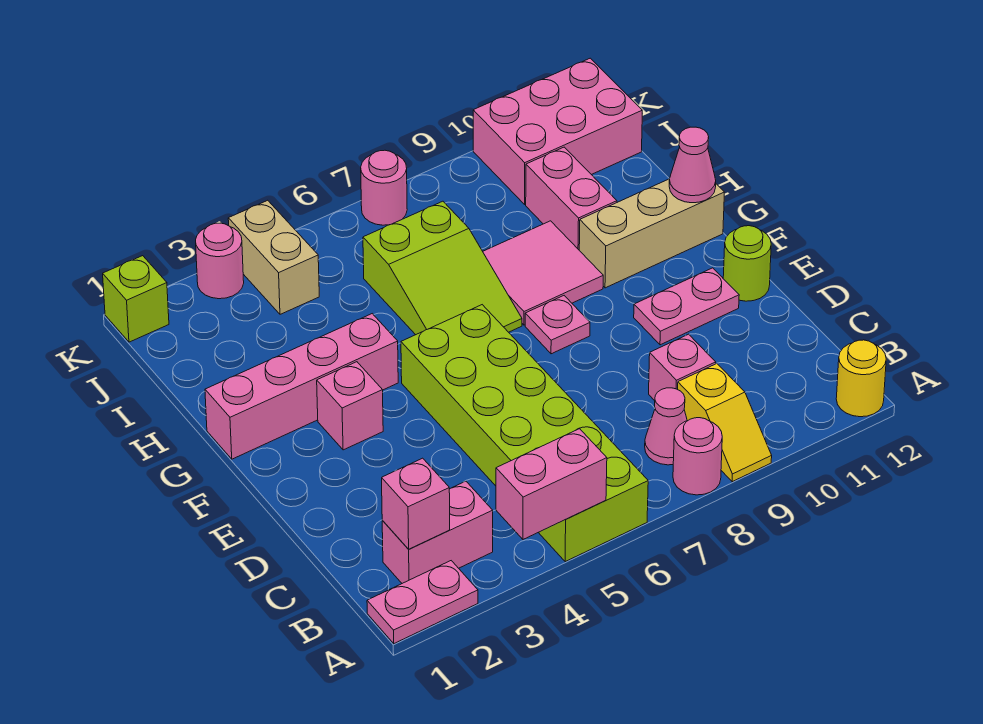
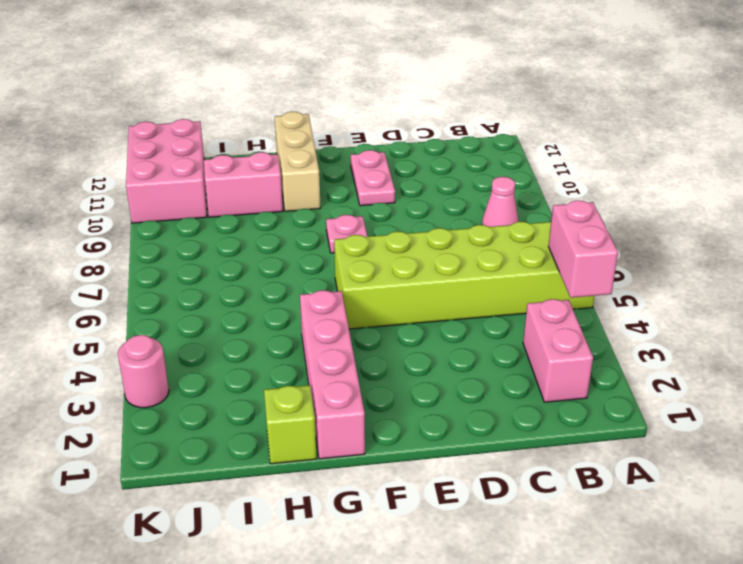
lime brick H1 level 1 -> lime brick K1 level 1
none -> pink plate A1:A2 level 1
none -> pink round brick A8 level 1
none -> yellow slope A9:B9 level 1 top B

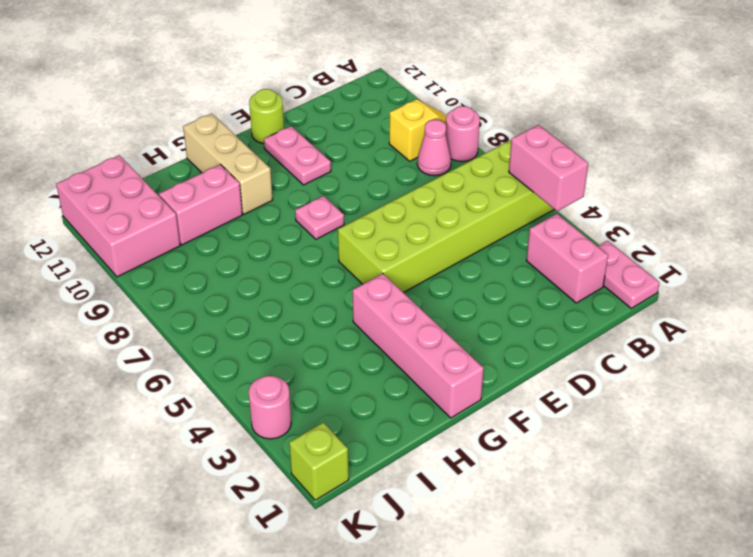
none -> yellow round brick A12 level 1
none -> pink brick C9 level 1
none -> pink brick F3 level 1

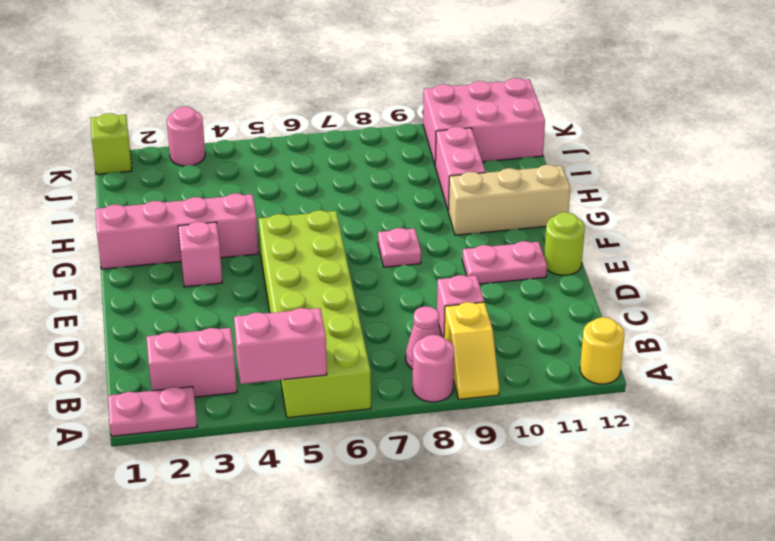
none -> lime slope G6:I7 level 1 top I
none -> pink tile G8:H9 level 1
none -> tan brick J4:K4 level 1

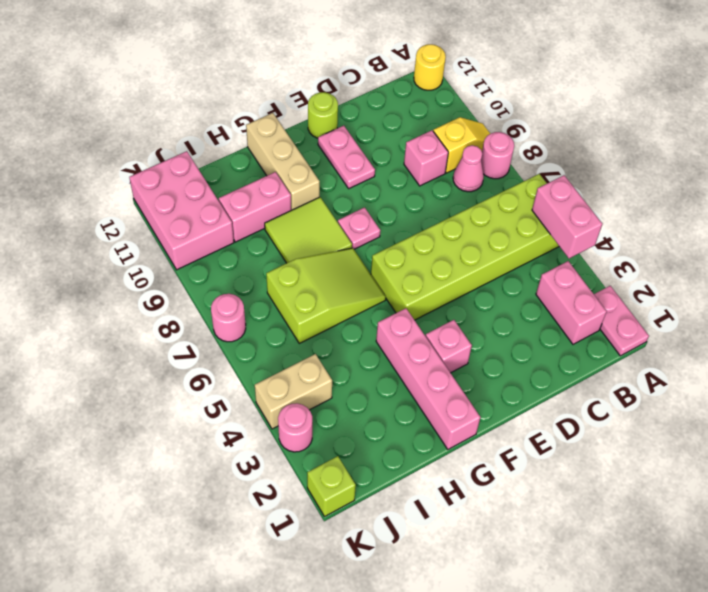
lime tile G8:H9 level 1 -> pink tile G8:H9 level 1
none -> pink brick B2 level 2
none -> pink cone G12 level 2

